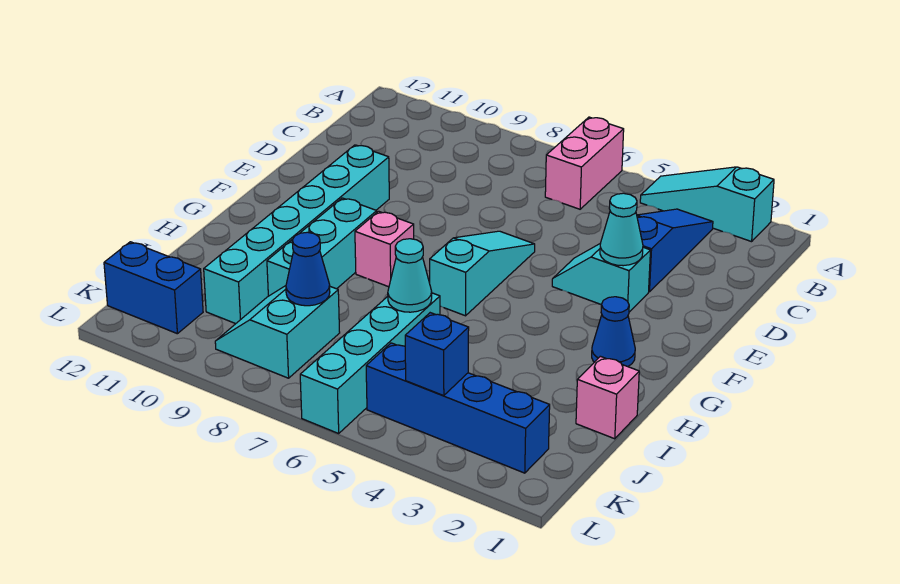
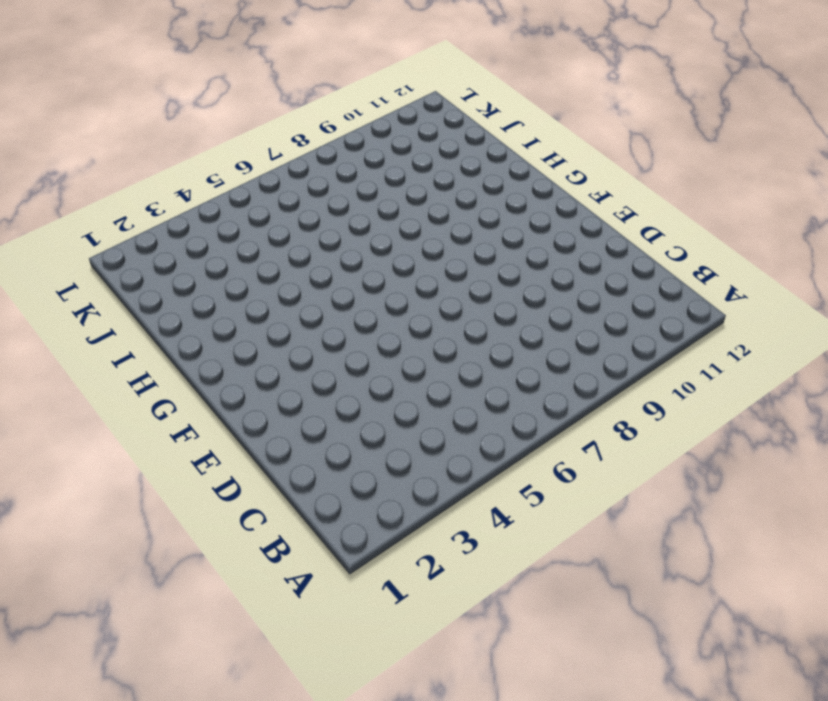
none -> cyan slope A2:A4 level 1 top 2
none -> pink brick A6:B6 level 1
none -> blue slope B3:D3 level 1 top D

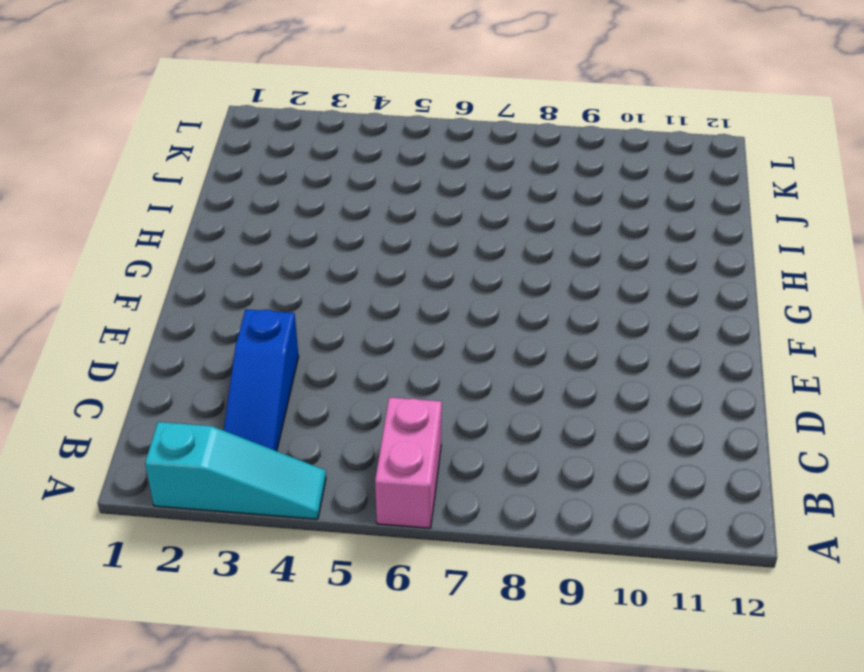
none -> cyan slope E3:E4 level 1 top 3
none -> cyan slope E6:G6 level 1 top G
none -> cyan brick E10:J10 level 1

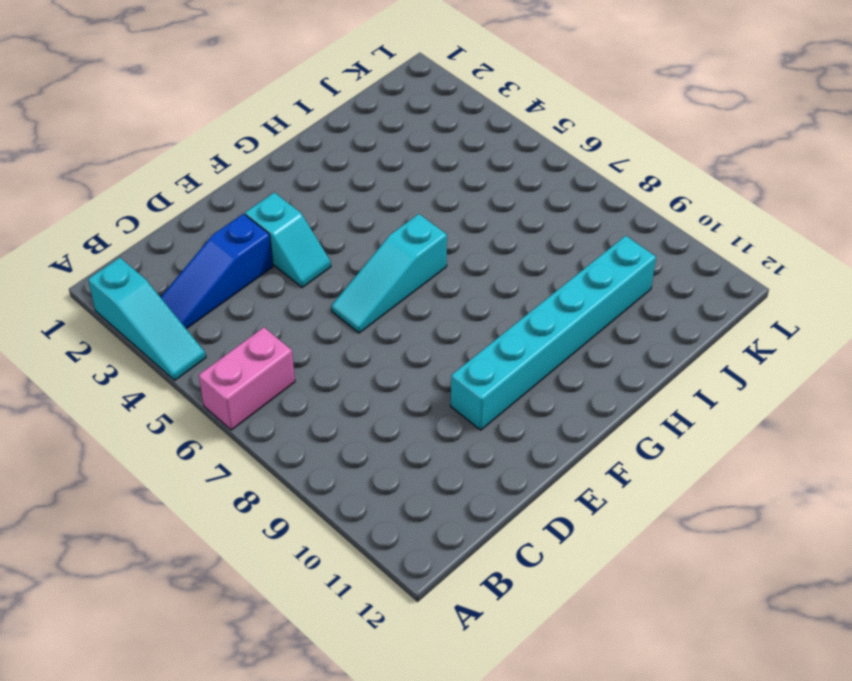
none -> blue cone G2 level 1
none -> pink brick G8 level 1
none -> cyan brick G9:I9 level 1

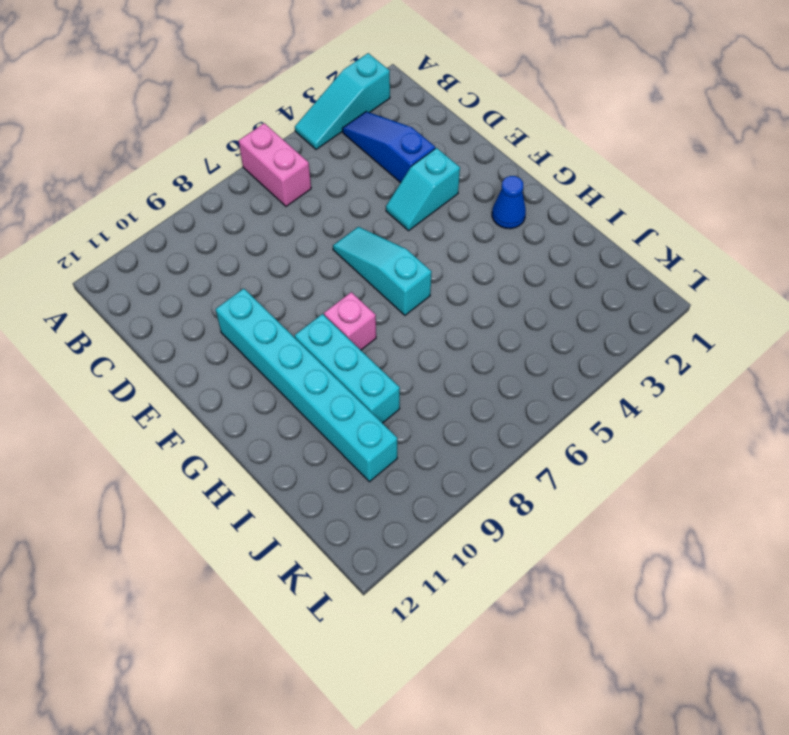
none -> pink brick I1 level 1
none -> cyan brick I6:L6 level 1
none -> cyan slope J8:K9 level 1 top 8

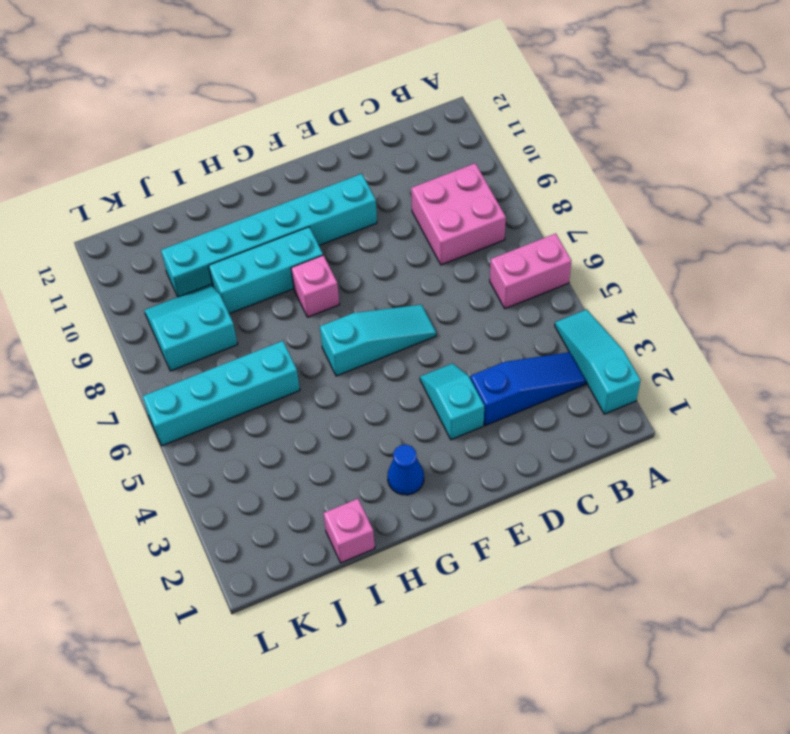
pink brick B8:C9 level 1 -> none
none -> blue brick K2:K5 level 1
none -> blue brick K11:K12 level 1
none -> cyan cone E3 level 2

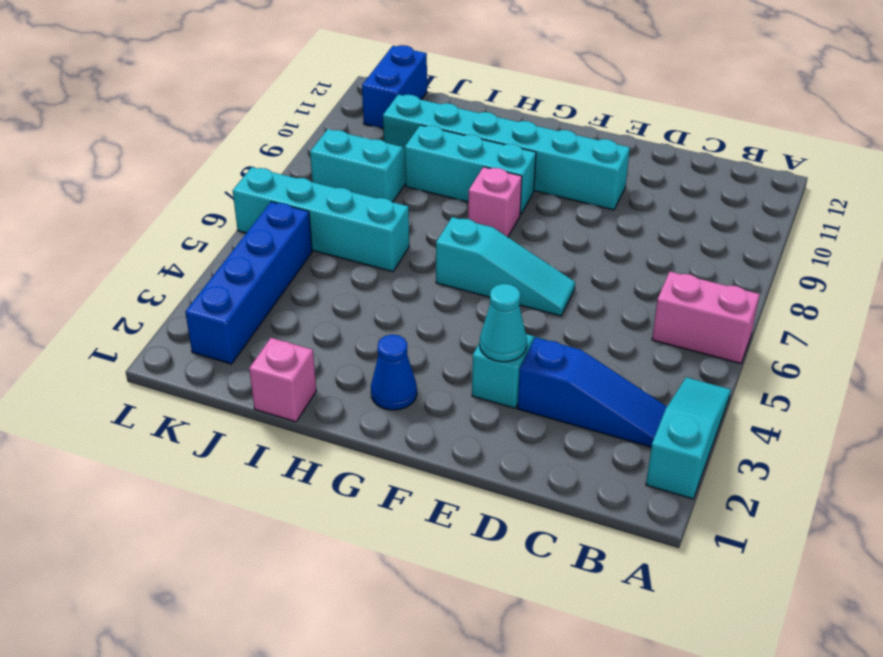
none -> cyan cone I6 level 2
none -> blue cone J8 level 2
none -> blue brick K4 level 2

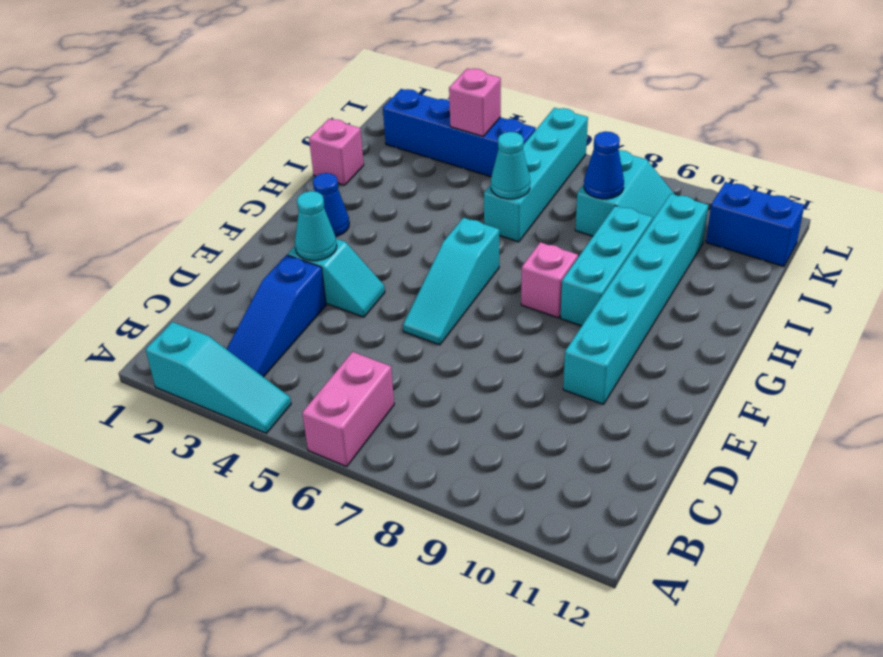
pink brick K4 level 2 -> blue brick K4 level 2

